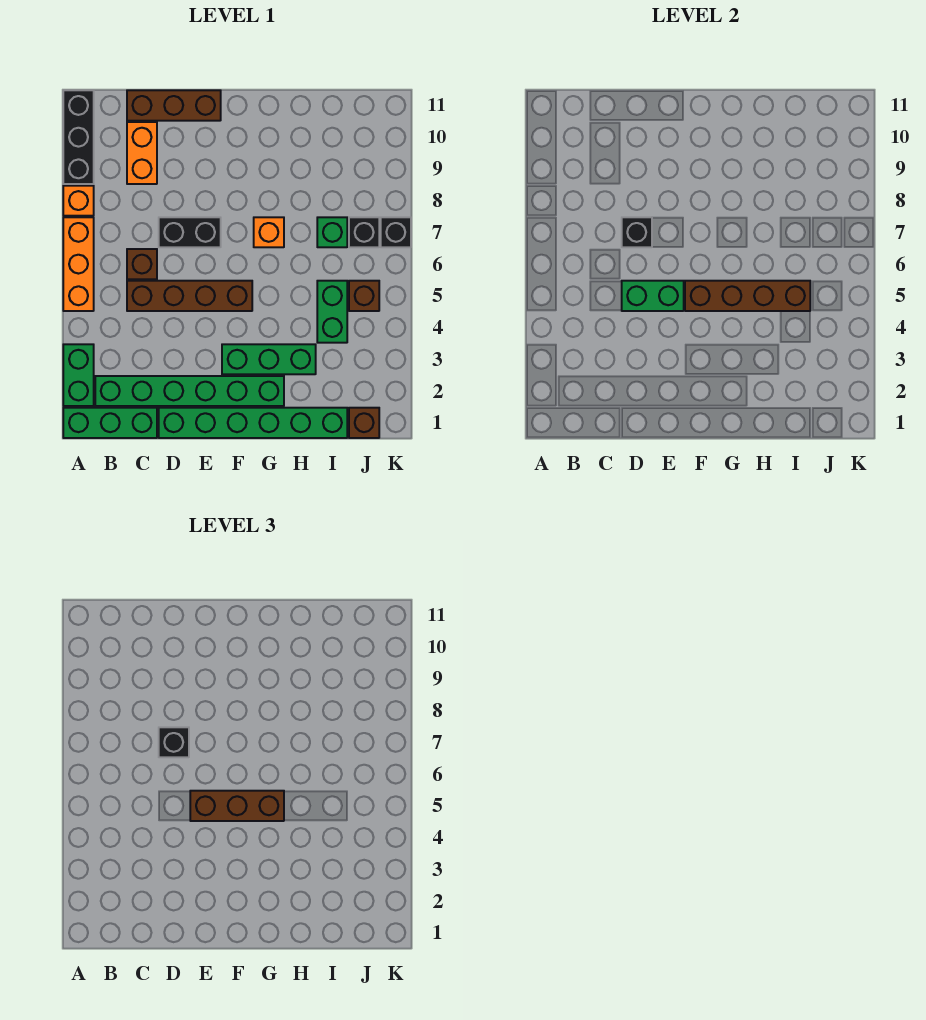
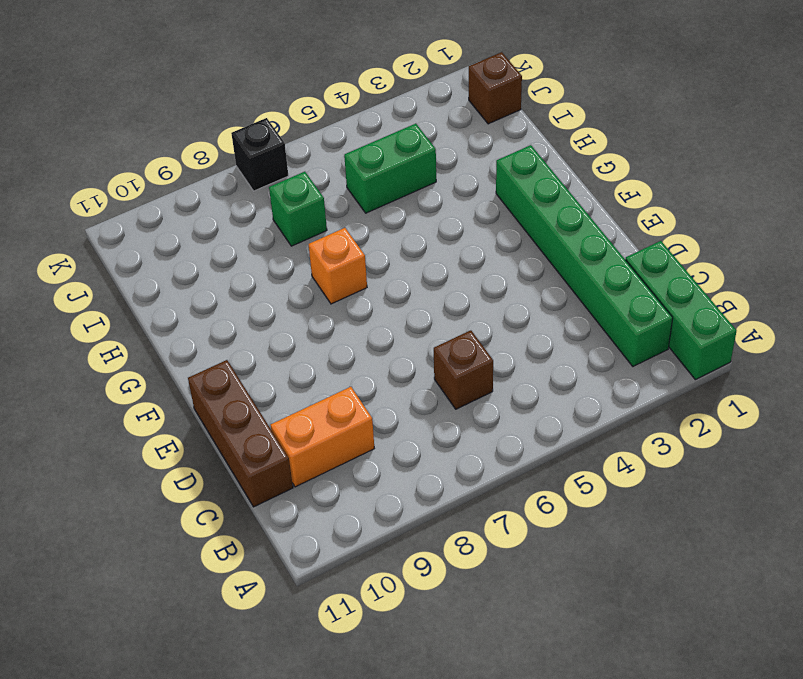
none -> green brick A2:A3 level 1
none -> orange brick A5:A7 level 1
none -> orange brick A8 level 1

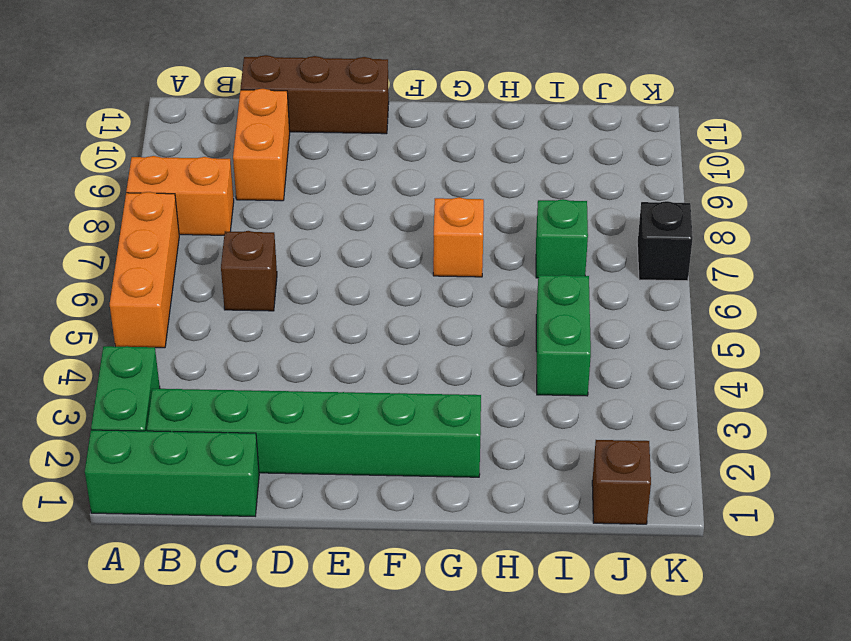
orange brick A8:B8 level 1 -> orange brick A8 level 1
none -> black brick A9:A11 level 1
none -> brown brick C5:F5 level 1
none -> green brick D1:I1 level 1

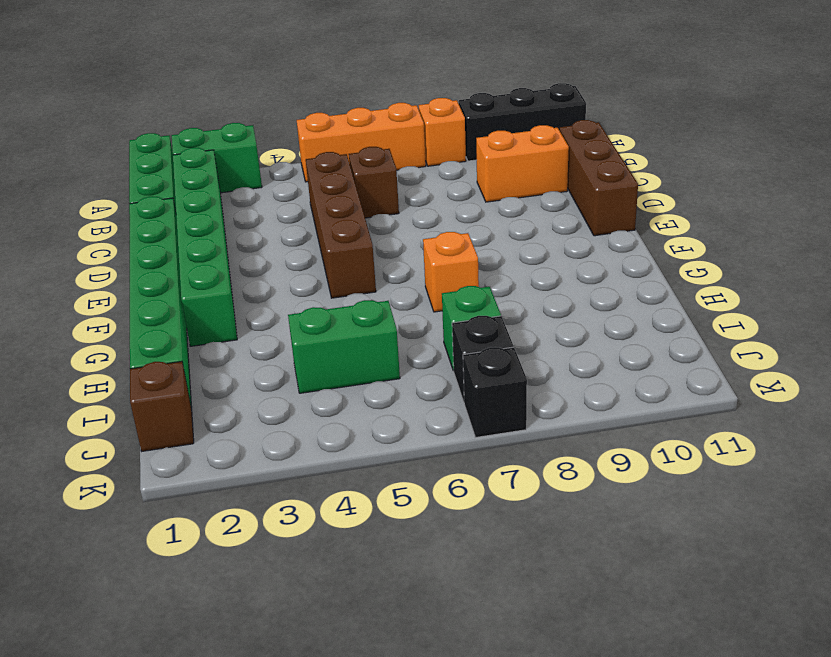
none -> black brick D7:E7 level 1
none -> green brick F3:H3 level 1
none -> brown brick J5 level 1

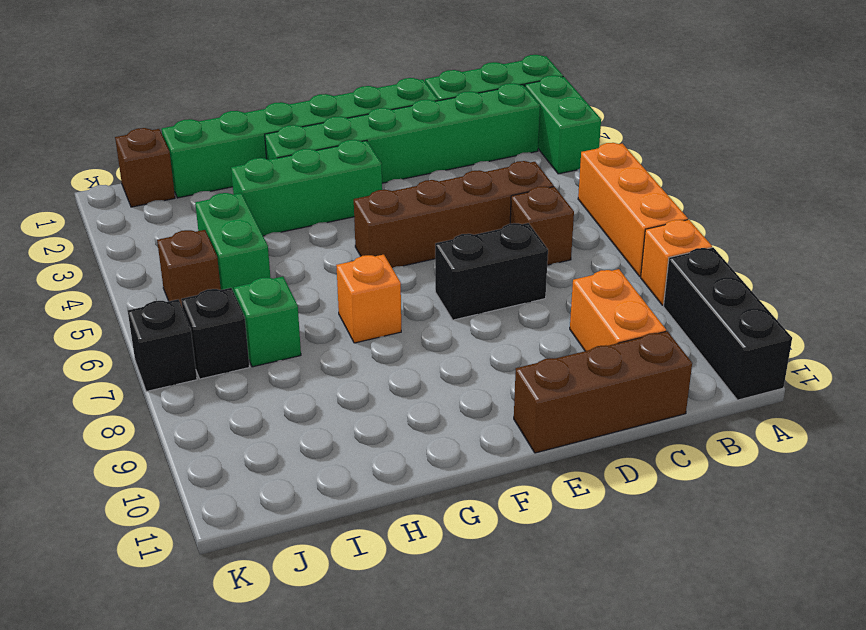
none -> green brick D5:E5 level 2
none -> black brick D7 level 2
none -> brown brick F5:I5 level 2

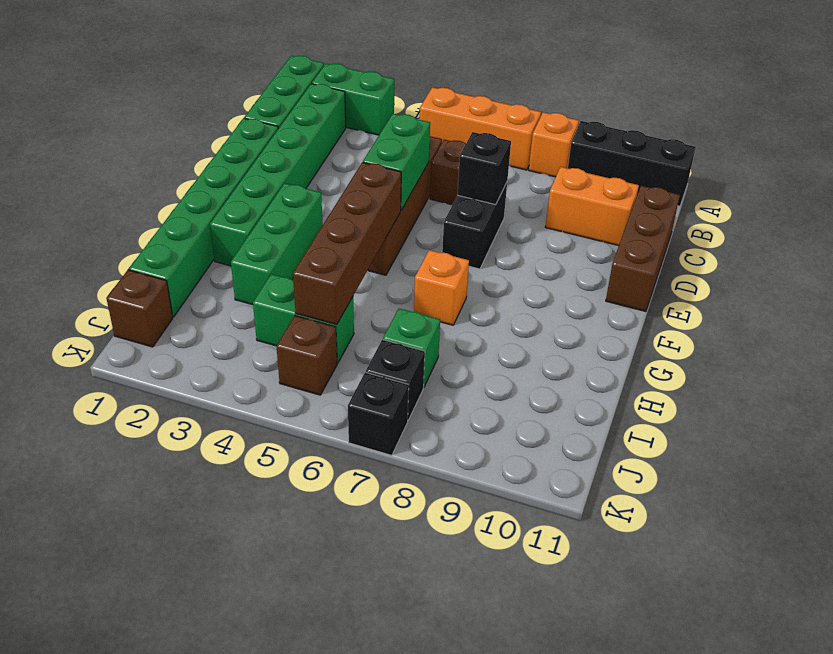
none -> black brick D7 level 3
none -> brown brick E5:G5 level 3

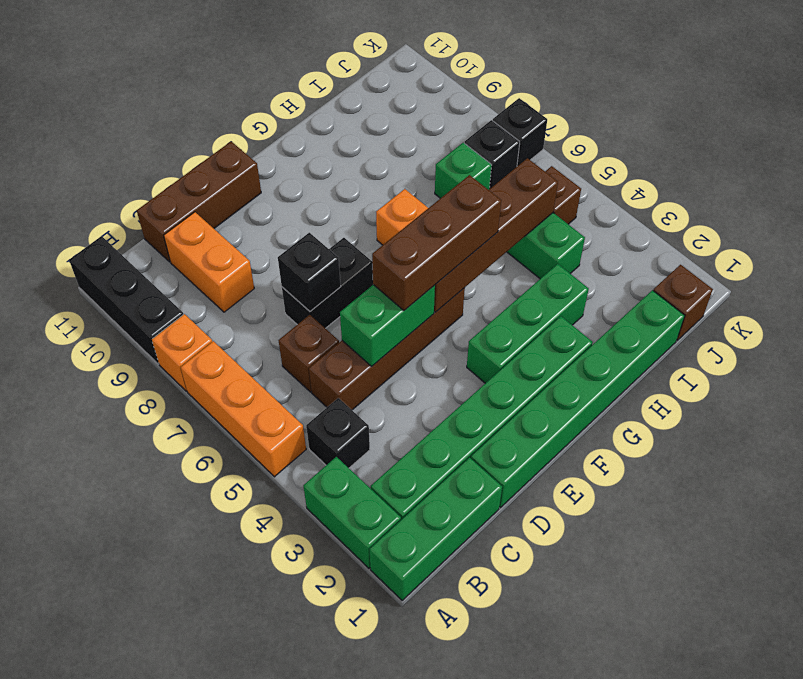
black brick B4 level 1 -> black brick D7 level 3

